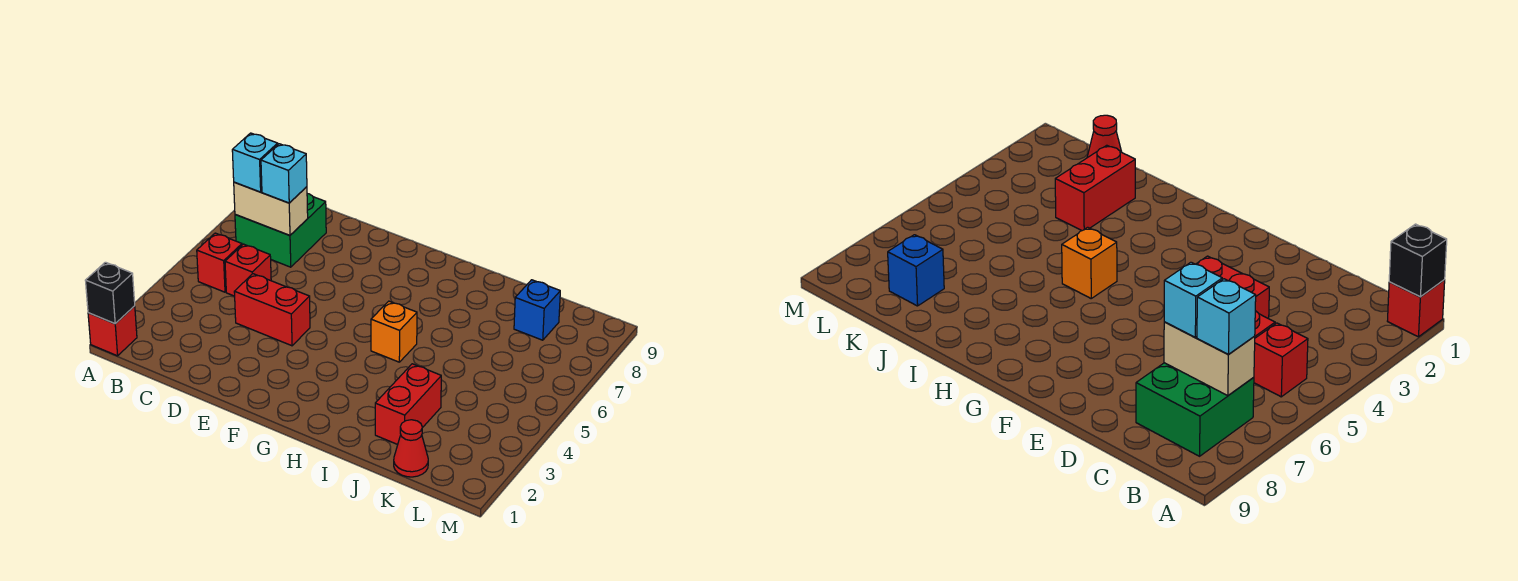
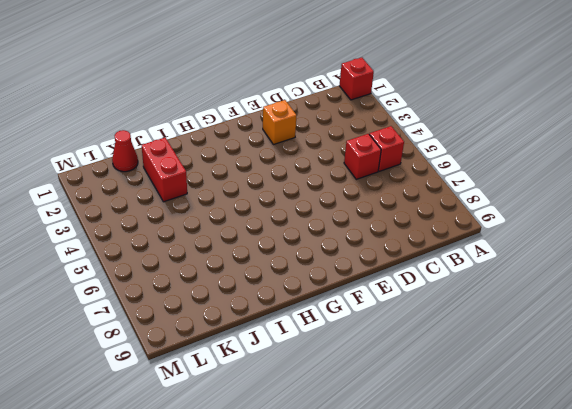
orange brick E2 level 1 -> orange brick H5 level 1
none -> green brick B7:C8 level 1
none -> red brick D4:E4 level 1
none -> blue brick K8 level 1

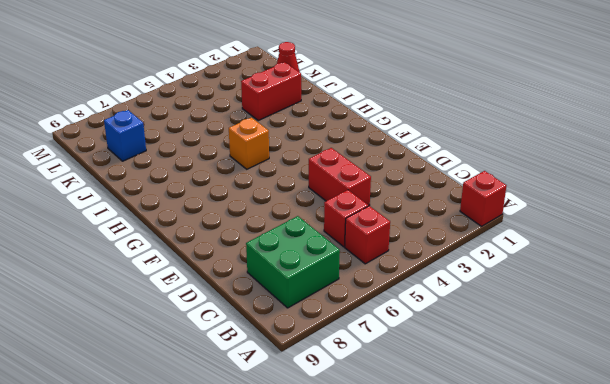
none -> black brick A1 level 2
none -> tan brick B7:C7 level 2
none -> cyan brick B7 level 3

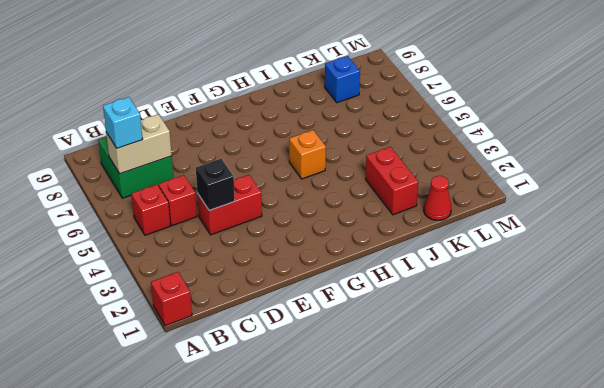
black brick D4 level 2 -> black brick A1 level 2
none -> cyan brick C7 level 3

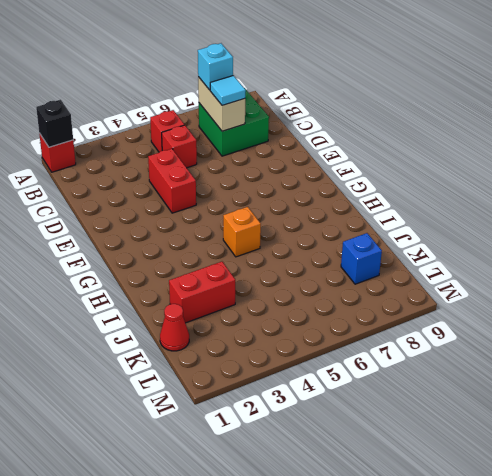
cyan tile C7 level 3 -> cyan brick C7 level 3

